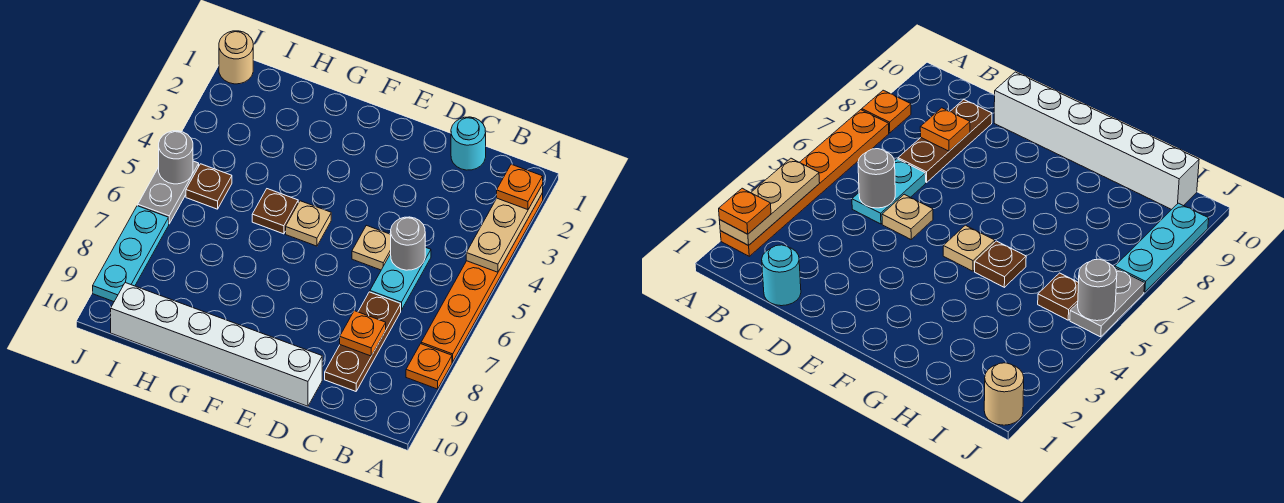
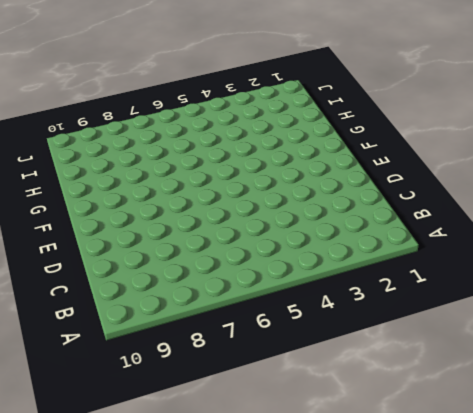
none -> orange plate A2:A7 level 1
none -> orange plate A8 level 1
none -> cyan round brick C1 level 1

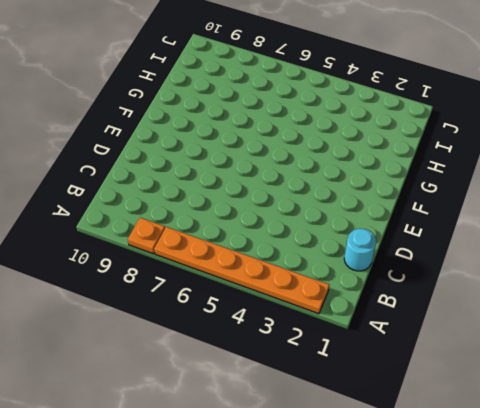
none -> cyan plate C5:C6 level 1
none -> brown plate C7:C9 level 1
none -> tan plate D5 level 1

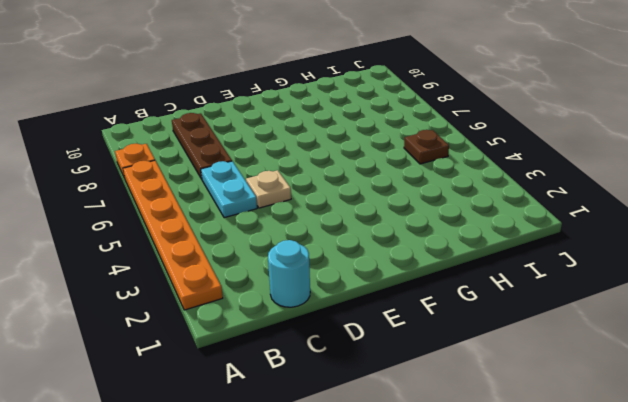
none -> white brick D10:I10 level 1
none -> tan plate F5 level 1
none -> brown plate G5 level 1

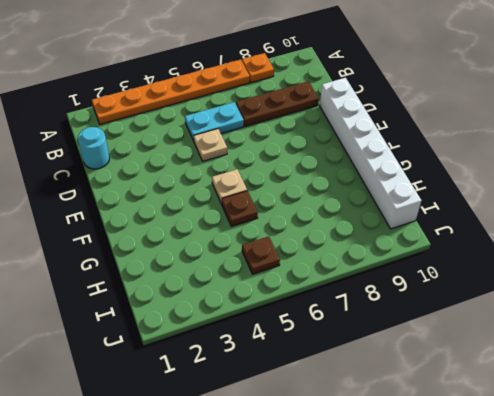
none -> tan round brick J1 level 1
none -> grey plate J5:J6 level 1
none -> cyan plate J7:J9 level 1

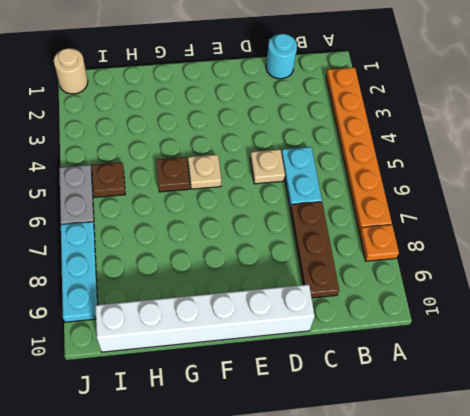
none -> tan plate A2:A4 level 2
none -> grey round brick C5 level 2
none -> orange plate C8 level 2

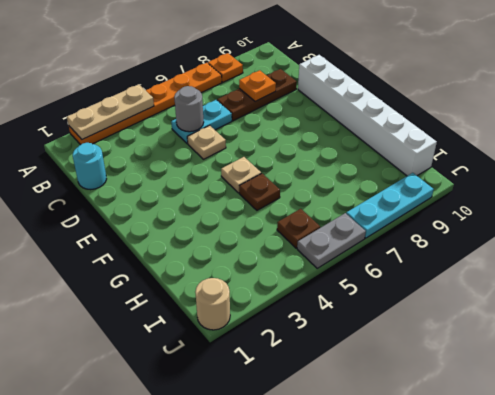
none -> grey round brick J5 level 2
none -> orange plate A2 level 3

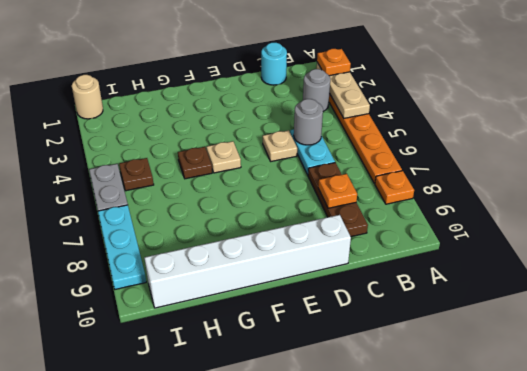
grey round brick B3 level 1 -> grey round brick J5 level 2

